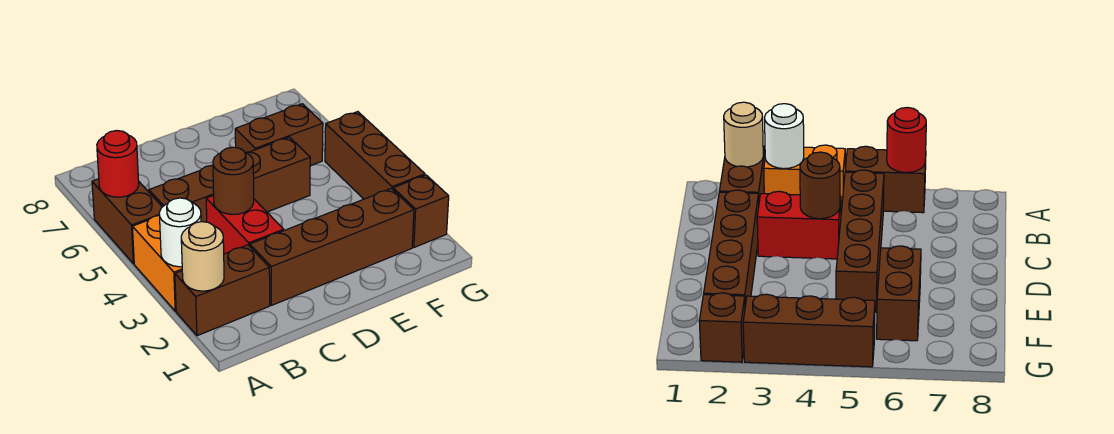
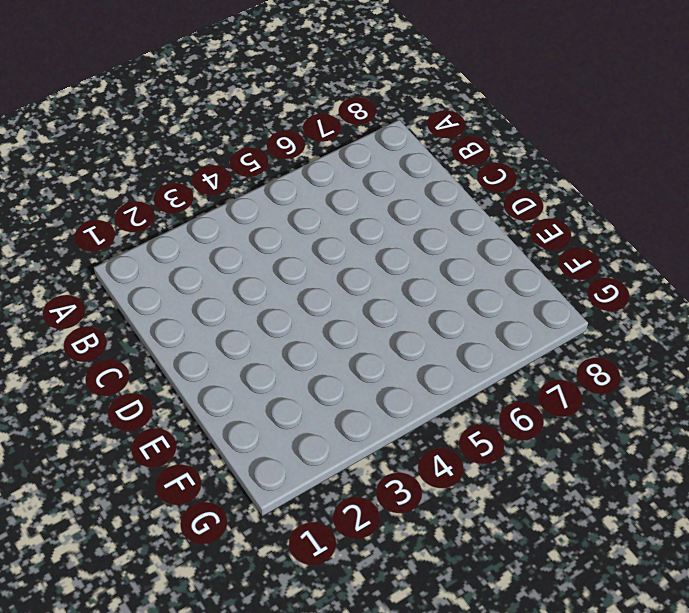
none -> brown brick A2:B2 level 1
none -> orange brick A3:A4 level 1
none -> brown brick A5:A6 level 1

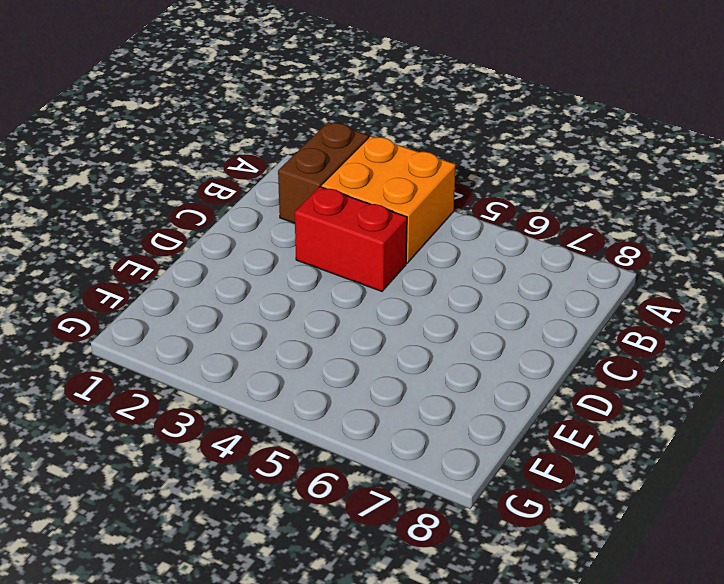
orange brick A3:B4 level 1 -> orange brick A3:A4 level 1
none -> brown brick A5:A6 level 1
none -> brown brick B5:E5 level 1
none -> brown brick C2:F2 level 1

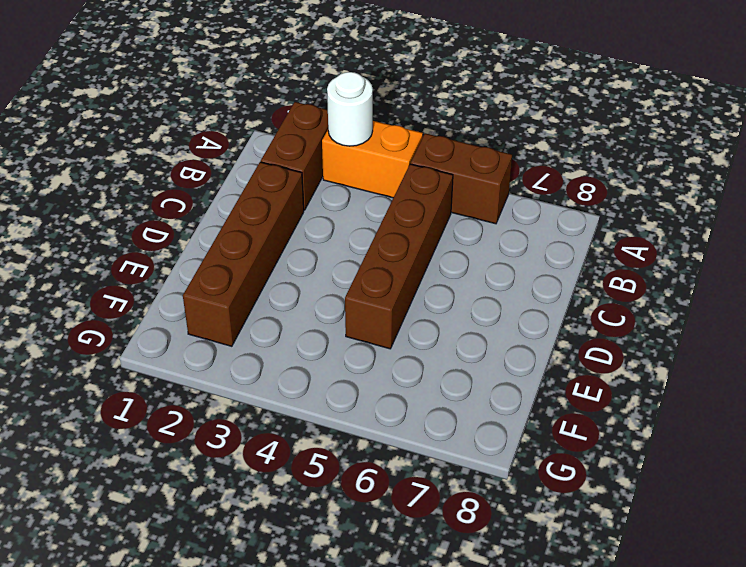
none -> red brick C3:C4 level 1
none -> brown brick E6:F6 level 1
none -> brown brick G2 level 1

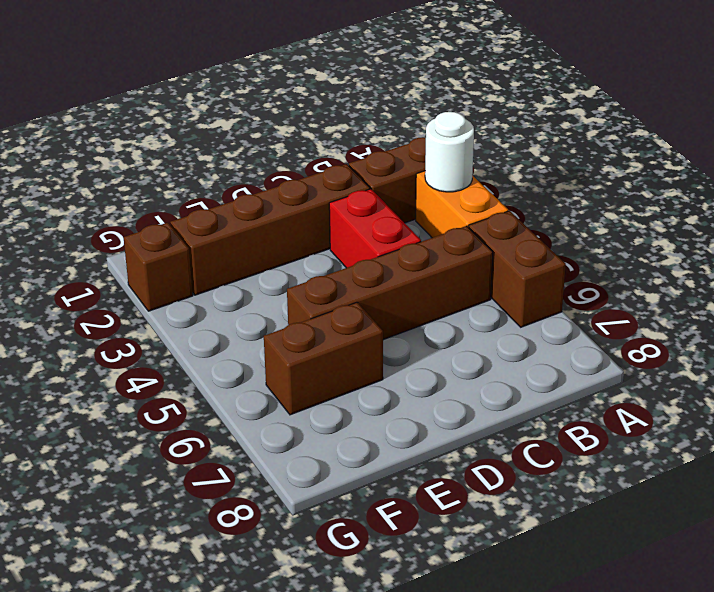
none -> brown brick G3:G5 level 1
none -> tan round brick A2 level 2
none -> red round brick A6 level 2

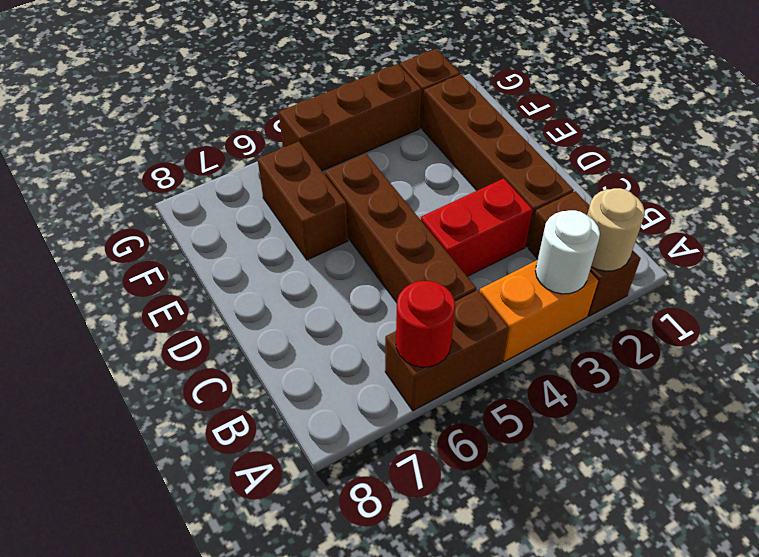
none -> brown round brick C4 level 2

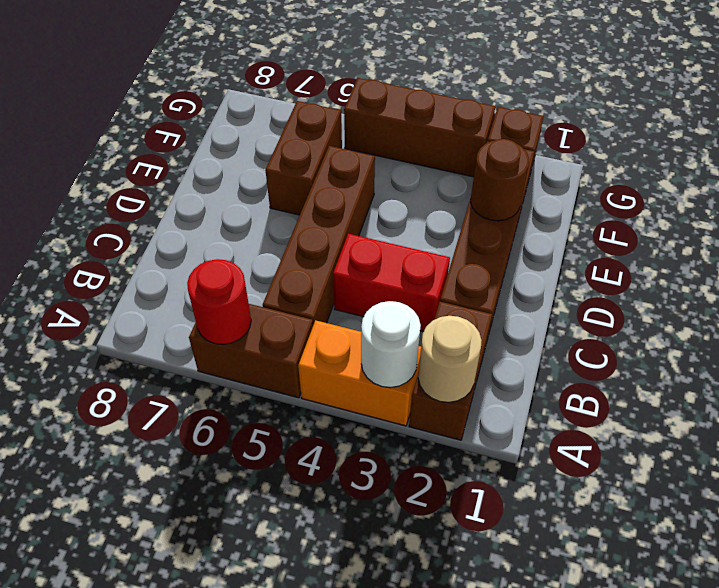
brown round brick E2 level 2 -> brown round brick C4 level 2

